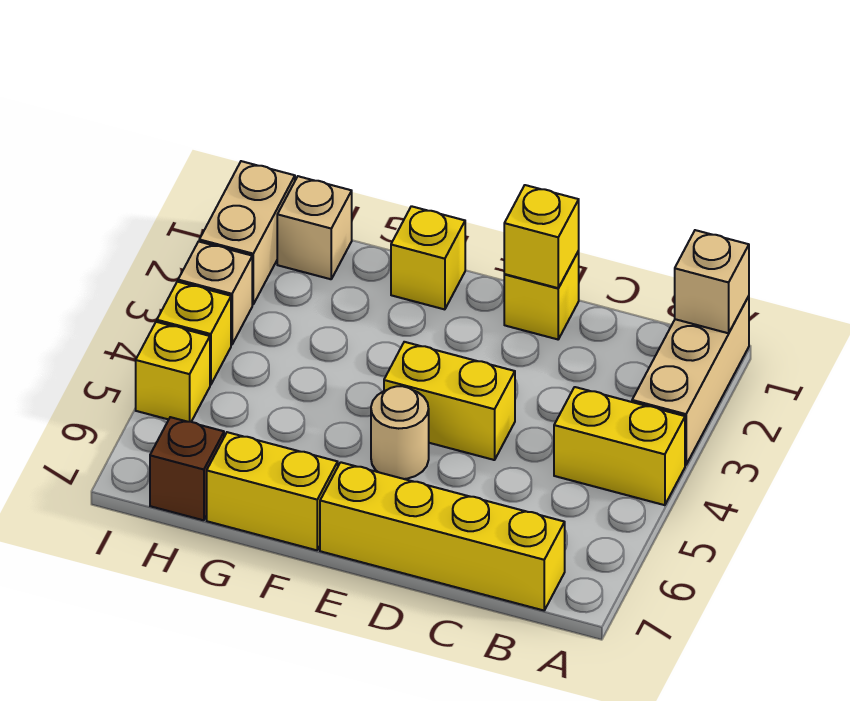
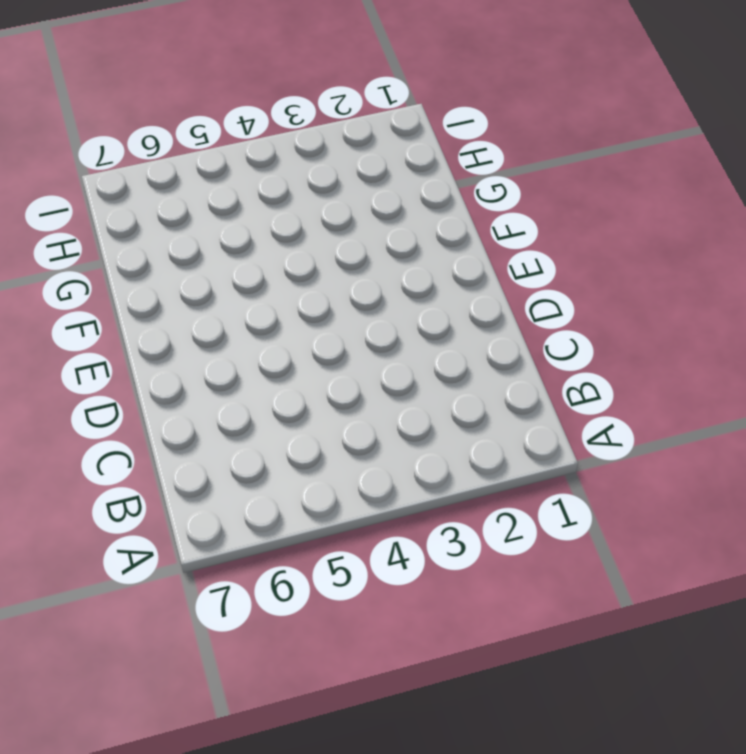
none -> tan brick A1:A3 level 1
none -> yellow brick A4:B4 level 1
none -> yellow brick B7:E7 level 1

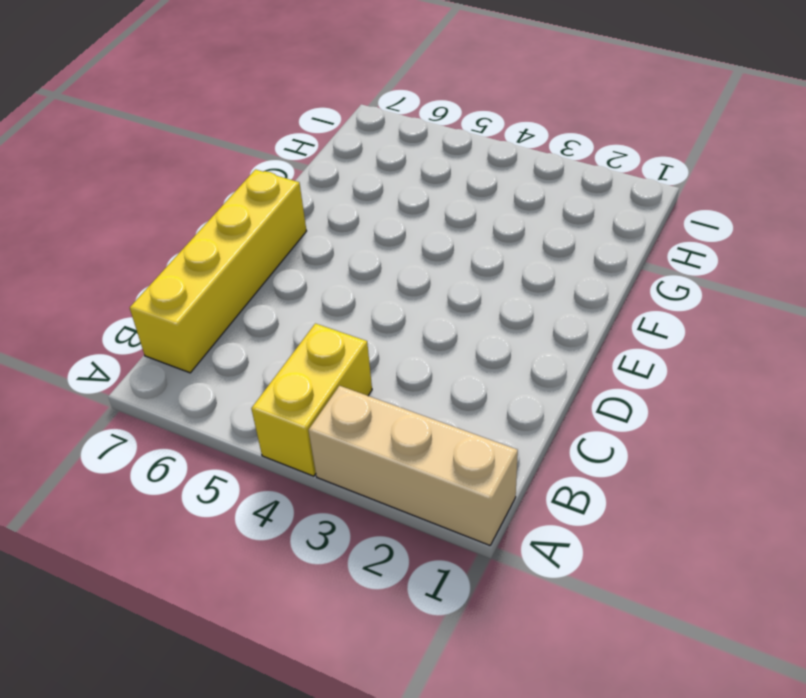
none -> yellow brick D1 level 1
none -> yellow brick D4:E4 level 1
none -> tan round brick E5 level 1

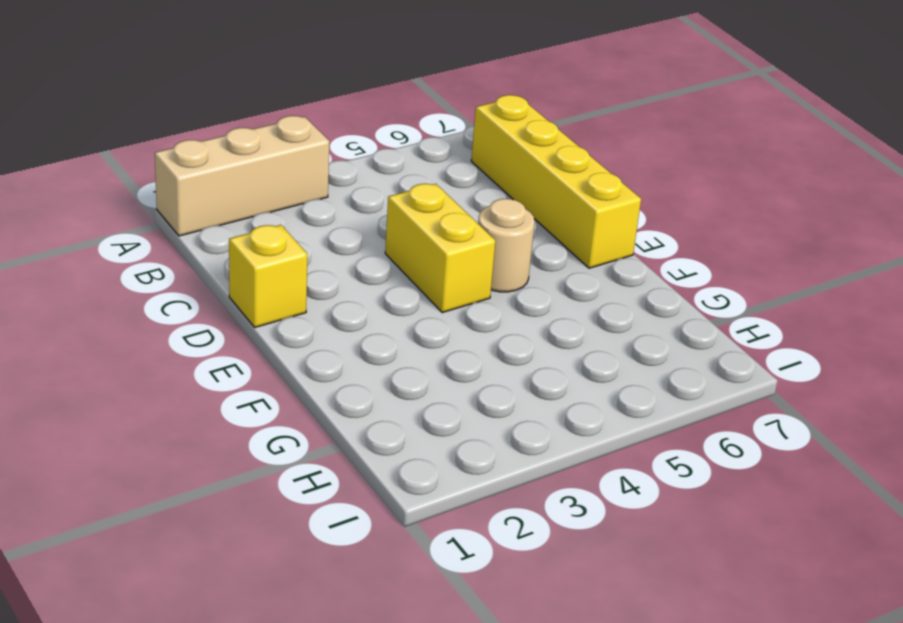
none -> yellow brick A4:B4 level 1
none -> yellow brick F1 level 1
none -> yellow brick F7:G7 level 1

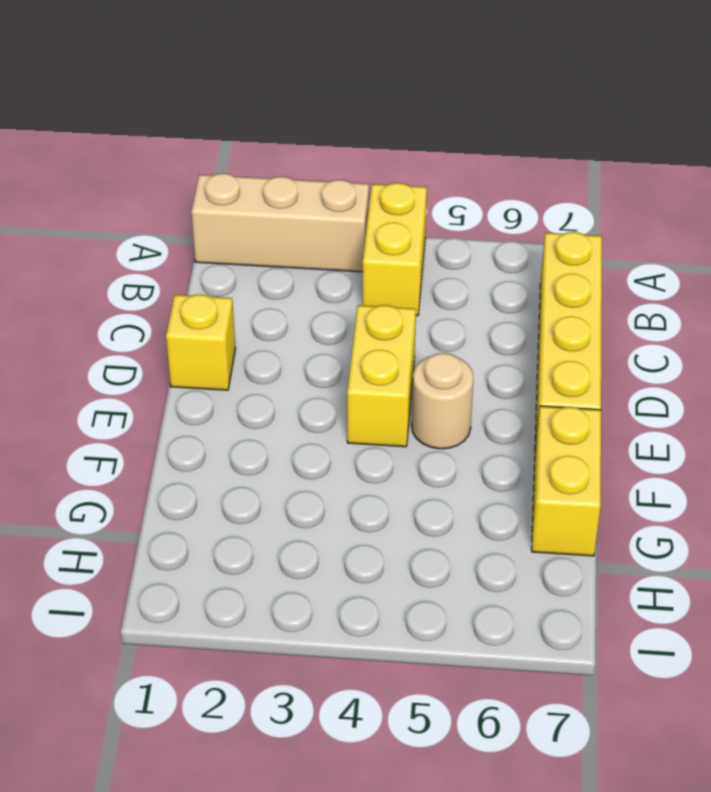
none -> yellow brick F1 level 1
none -> tan brick H1 level 1
none -> brown brick H7 level 1

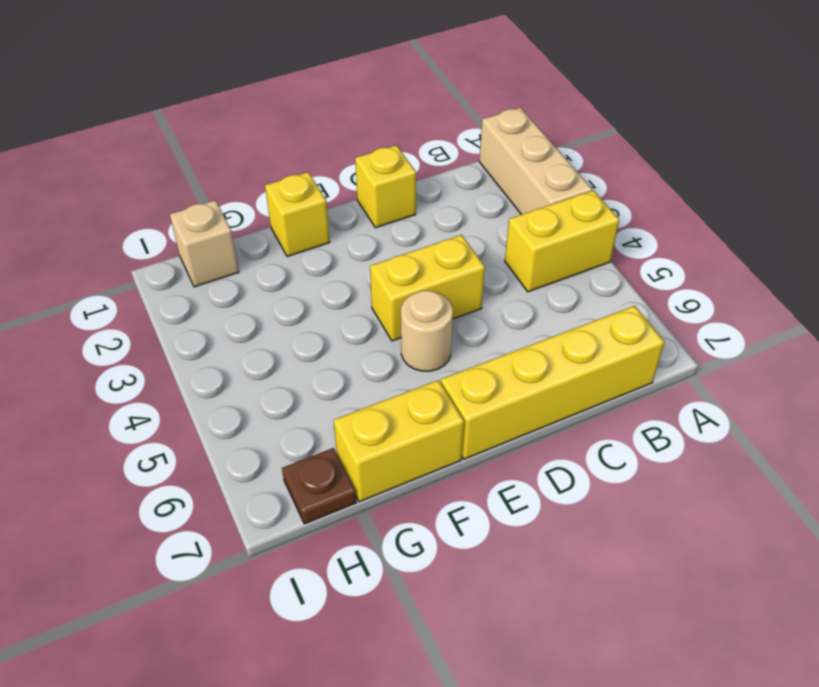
brown plate H7 level 1 -> brown brick H7 level 1
none -> tan brick I1:I2 level 1
none -> tan brick I3 level 1
none -> yellow brick I4 level 1

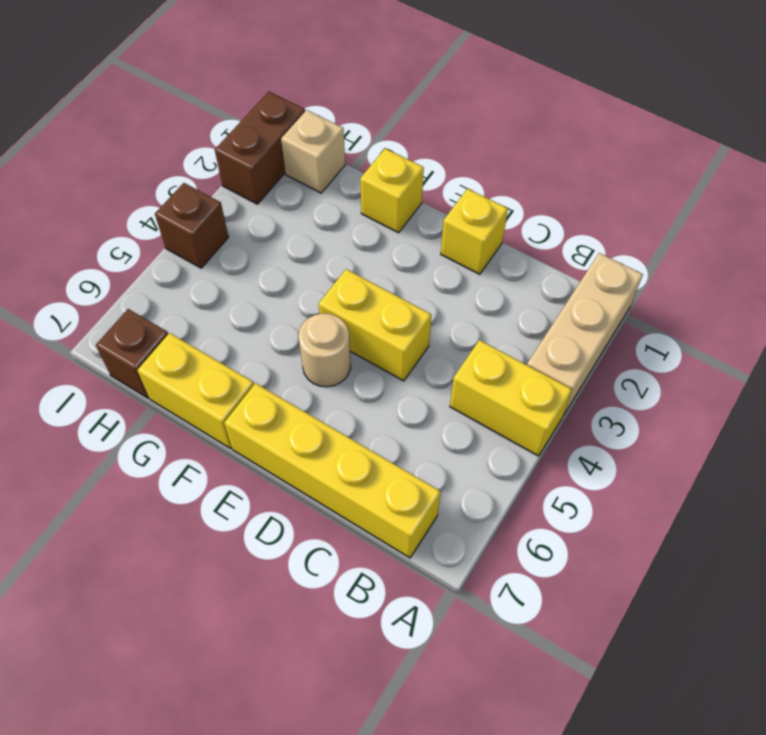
brown brick I1:I2 level 1 -> tan brick I1:I2 level 1
brown brick I4 level 1 -> yellow brick I4 level 1
none -> tan brick I3 level 1
none -> yellow brick I5 level 1
none -> tan brick A1 level 2

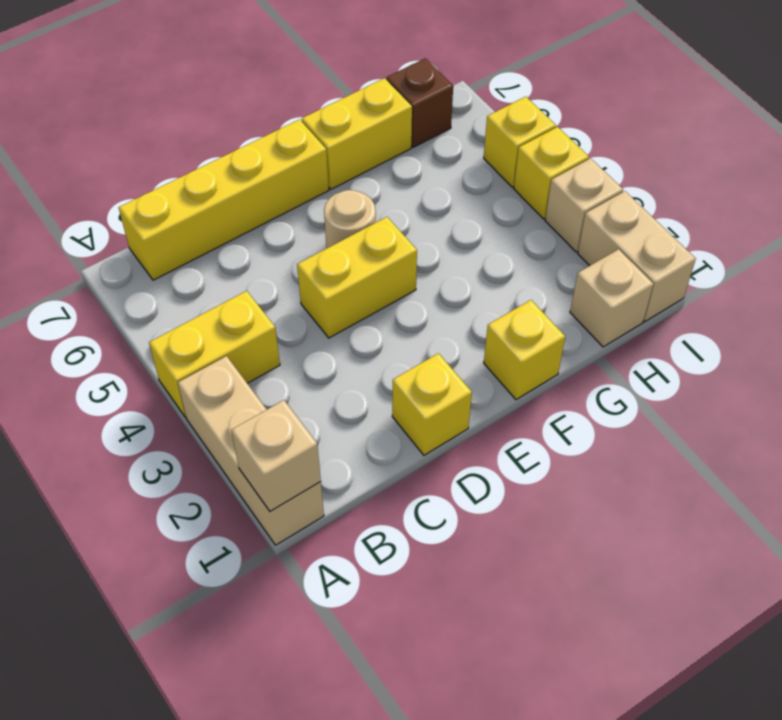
none -> yellow brick D1 level 2

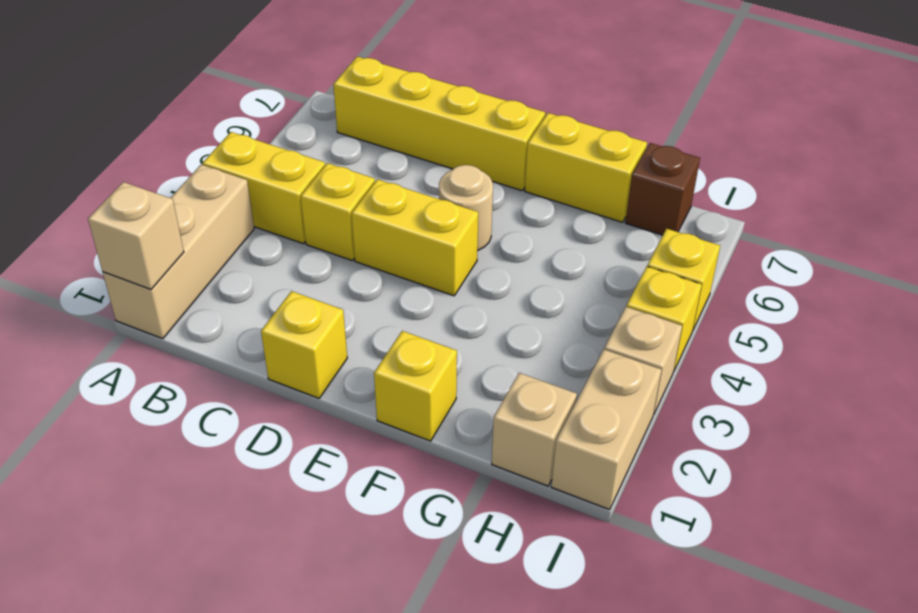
yellow brick C4 level 1 -> yellow brick D1 level 2

